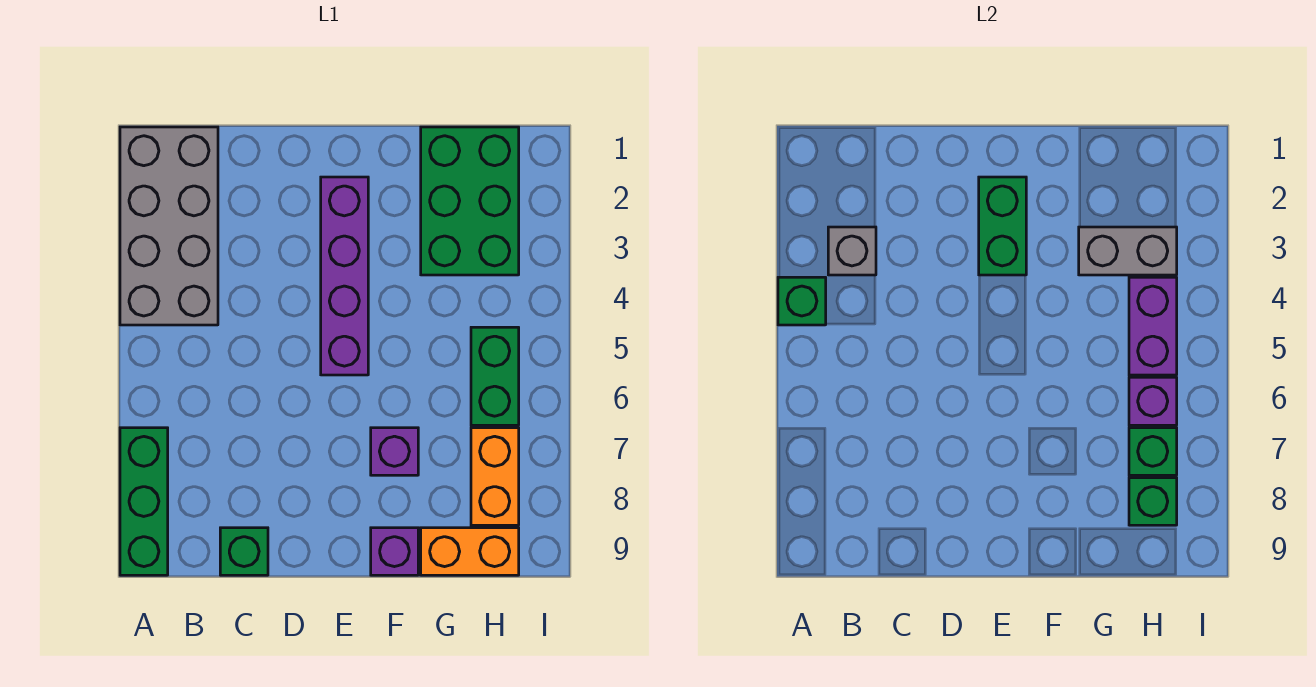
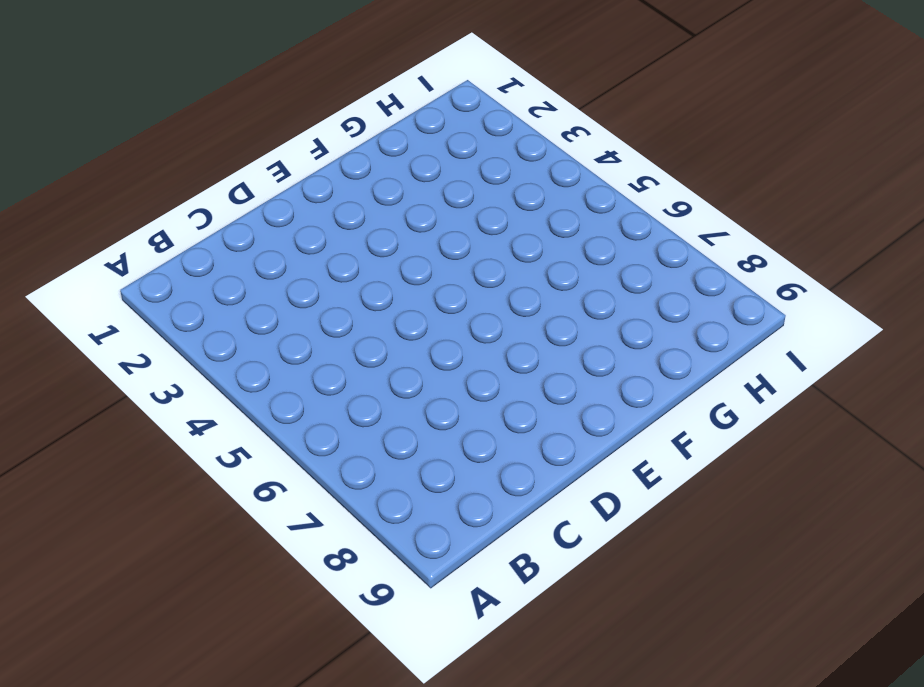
none -> grey brick A1:B4 level 1
none -> green brick A7:A9 level 1
none -> green brick C9 level 1

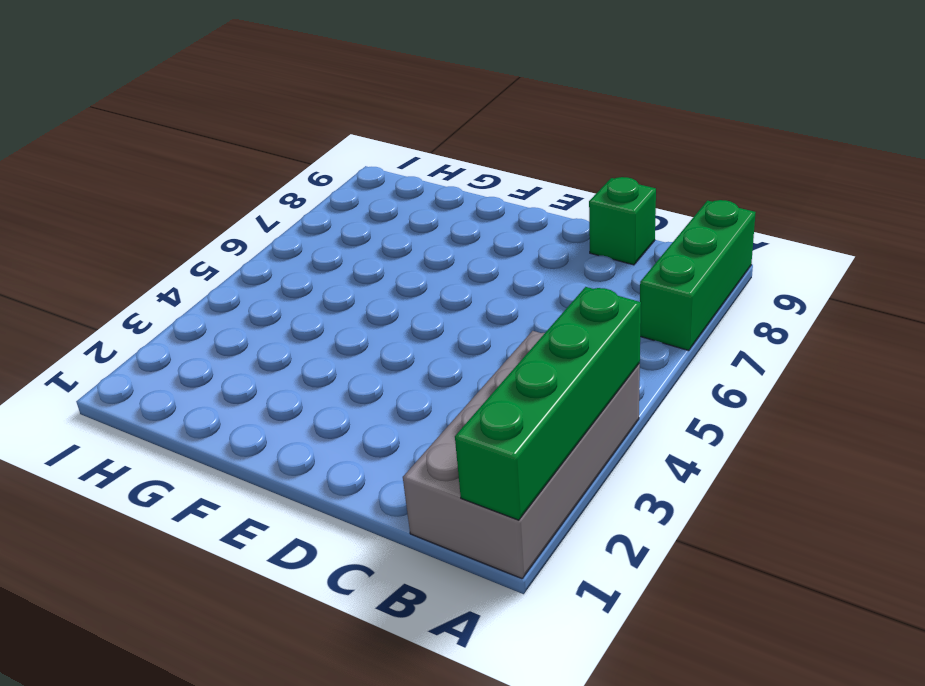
green brick A1:A4 level 2 -> green brick A4 level 2
none -> purple brick E2:E5 level 1
none -> purple brick F7 level 1
none -> purple brick F9 level 1

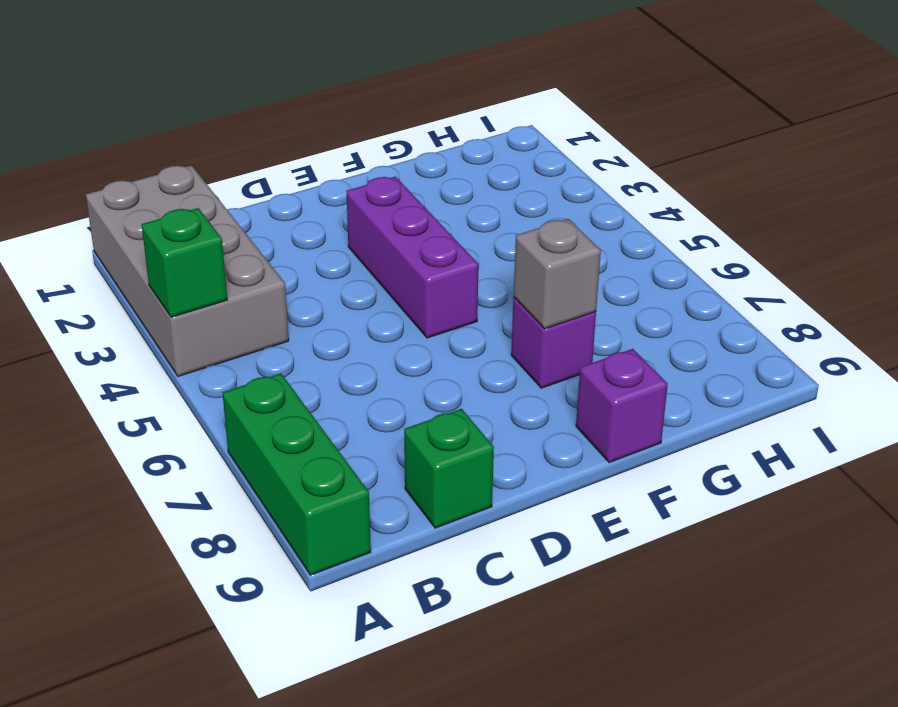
purple brick E3:E5 level 1 -> purple brick E2:E5 level 1
grey brick F7 level 2 -> grey brick B3 level 2
none -> green brick G1:H3 level 1
none -> orange brick G9:H9 level 1
none -> green brick H5:H6 level 1

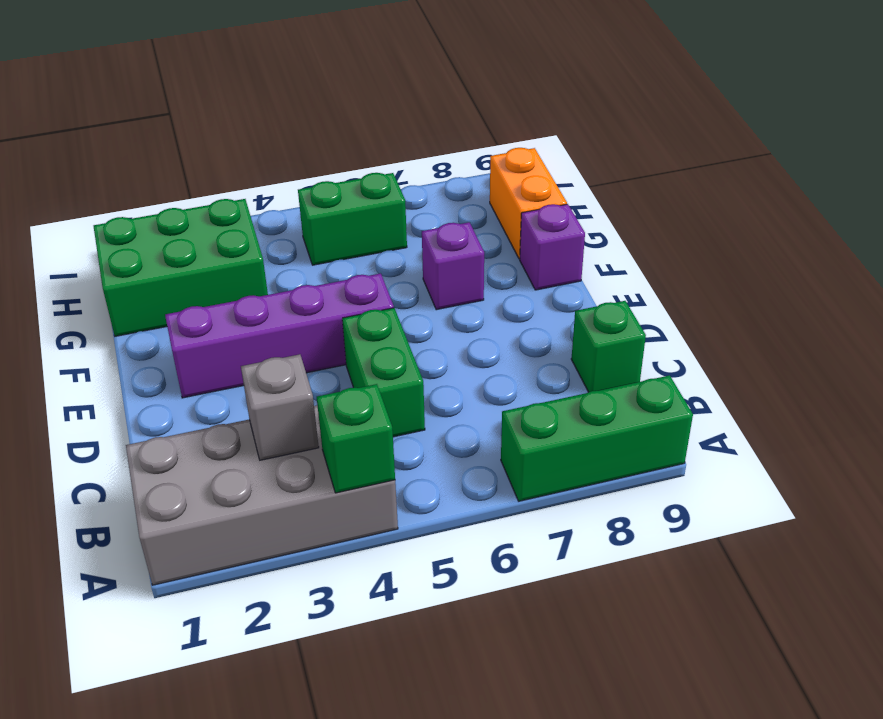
green brick C5:D5 level 1 -> green brick E2:E3 level 2
none -> orange brick H7:H8 level 1
none -> grey brick G3:H3 level 2
none -> purple brick H4:H5 level 2

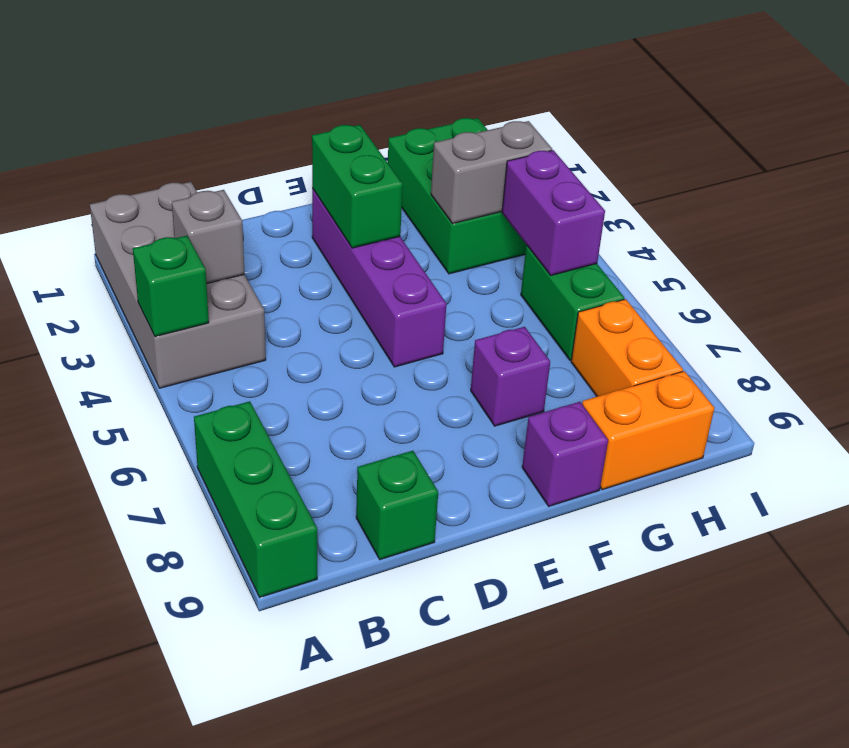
none -> purple brick H6 level 2
none -> green brick H7 level 2
none -> green brick H8 level 2

